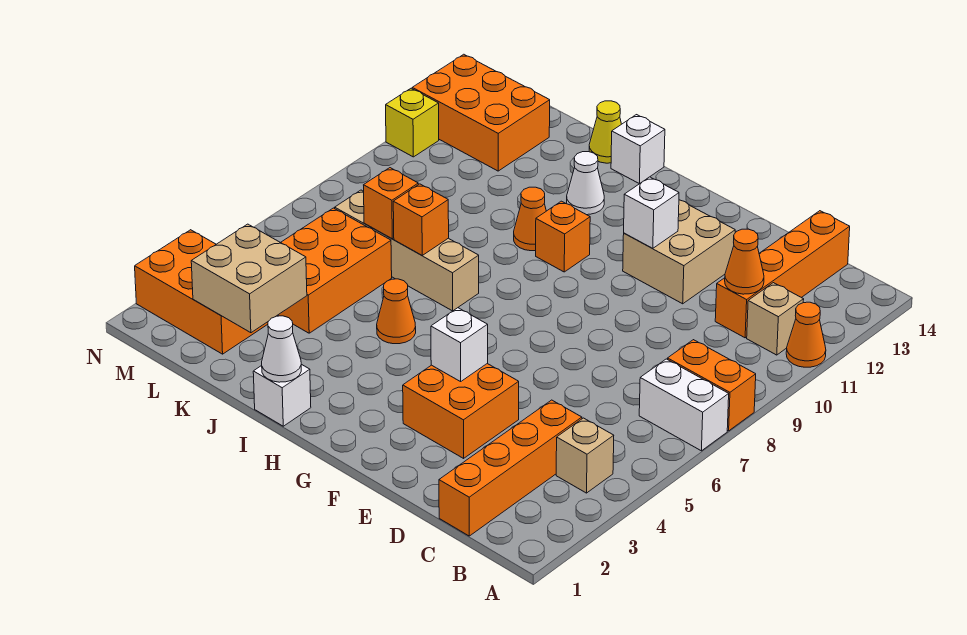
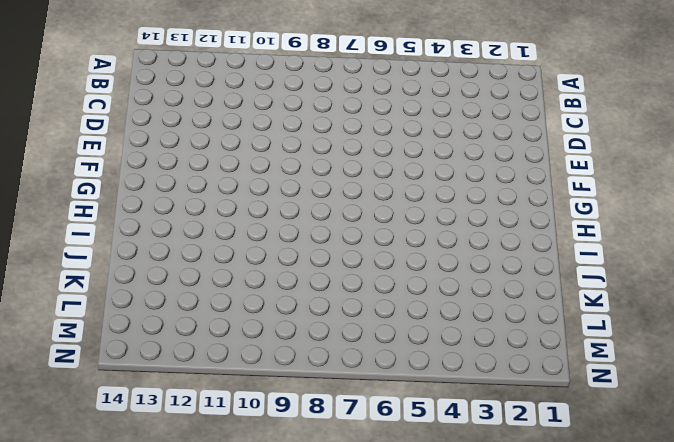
none -> white brick A7:B7 level 1
none -> orange brick A8:B8 level 1
none -> orange cone A11 level 1

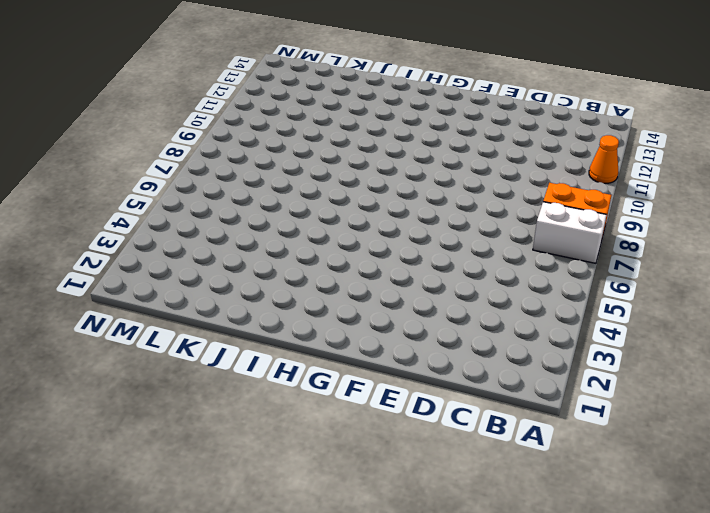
none -> tan brick B4 level 1
none -> tan brick B11 level 1
none -> orange brick C1:C4 level 1

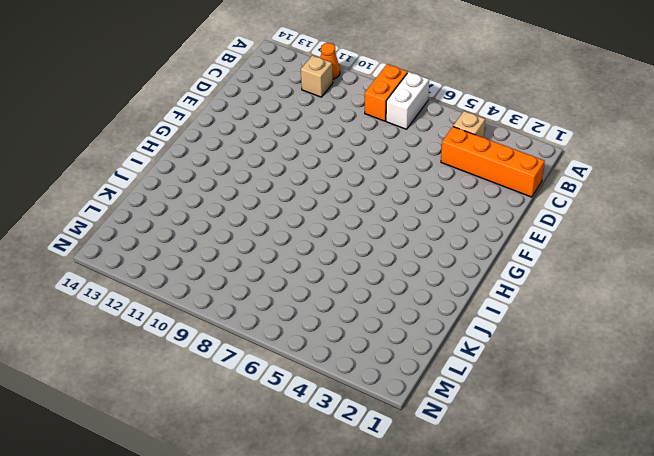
none -> orange brick C11:C14 level 1
none -> orange brick E3:F4 level 1
none -> tan brick E11:F12 level 1

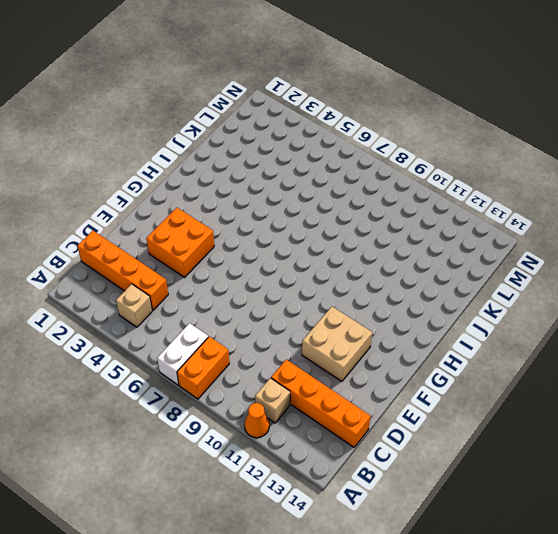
none -> orange brick H10 level 1
none -> white brick I1 level 1
none -> orange cone I5 level 1

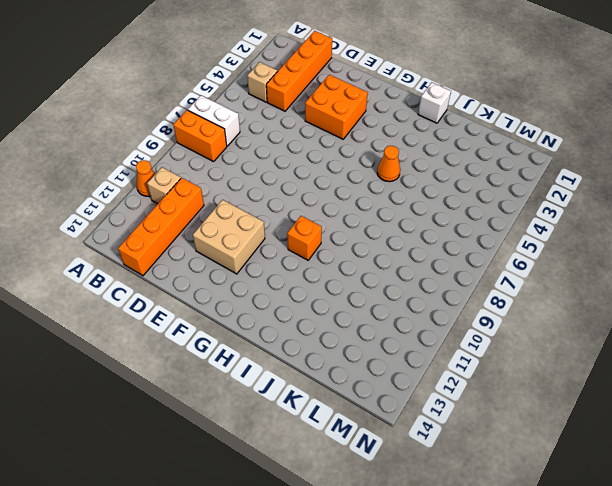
none -> tan brick I7:L7 level 1
none -> orange cone I10 level 1
none -> white cone I12 level 1

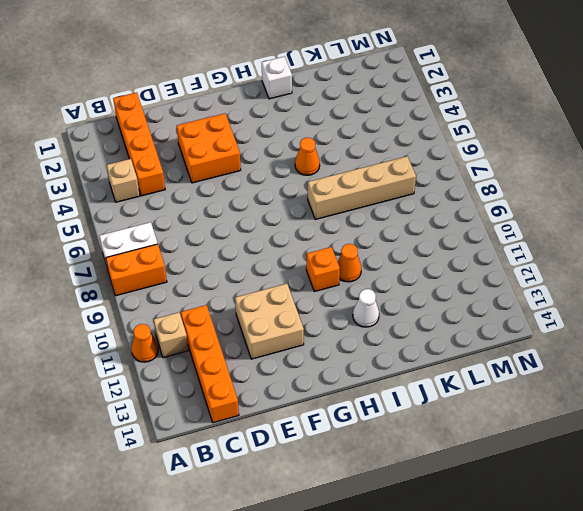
none -> white brick I14 level 1
none -> yellow cone J14 level 1
none -> orange brick K4:L6 level 1

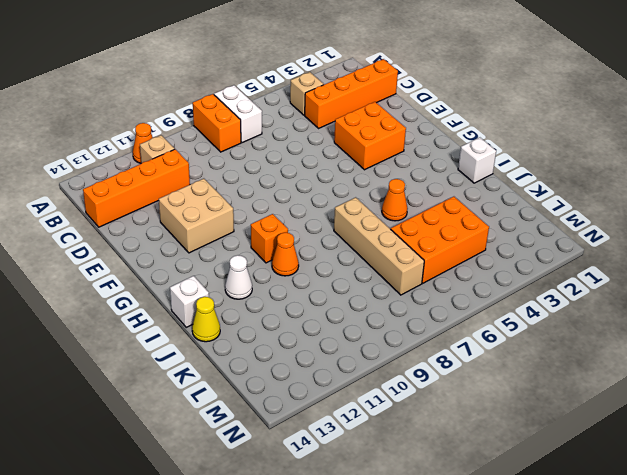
none -> orange brick L2:N3 level 1
none -> orange brick L12:N13 level 1
none -> yellow brick N11 level 1

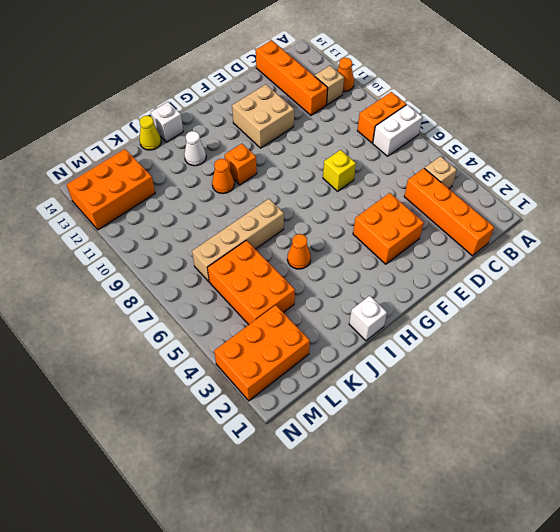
yellow brick E7 level 1 -> yellow brick N11 level 1
none -> orange cone C11 level 2
none -> white brick F4 level 2
none -> white brick F11 level 2

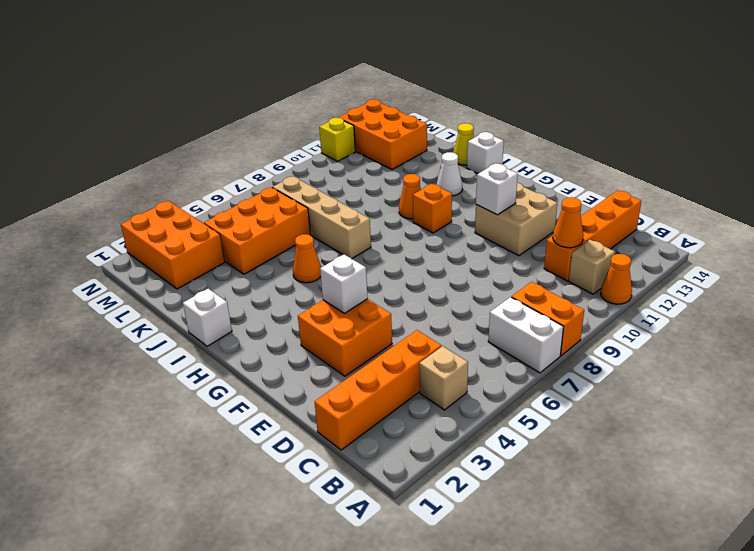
none -> white cone I1 level 2
none -> orange brick J7 level 2
none -> tan brick K2:L3 level 2

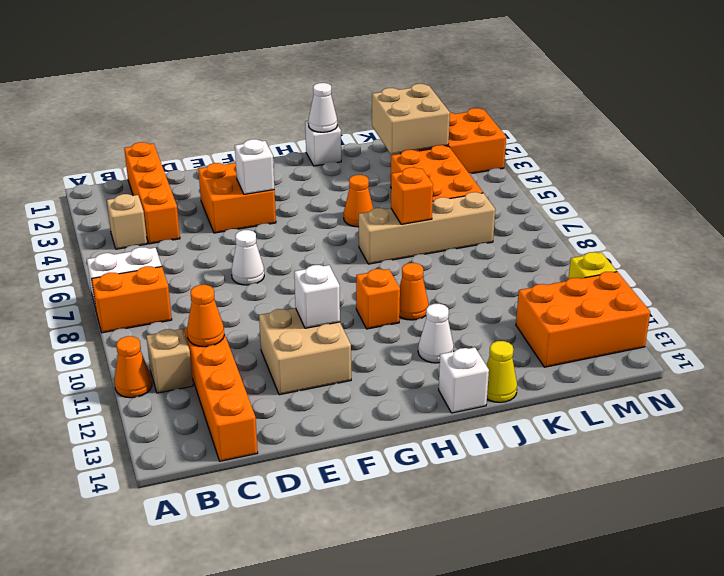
white cone E7 level 1 -> none
none -> orange brick K7 level 2

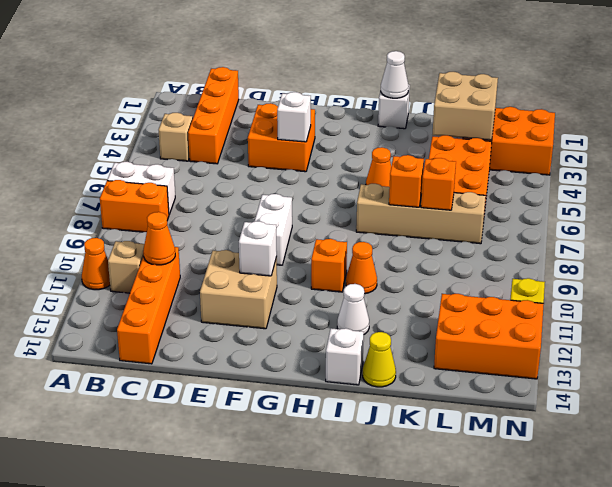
white brick F8:F9 level 1 -> none

